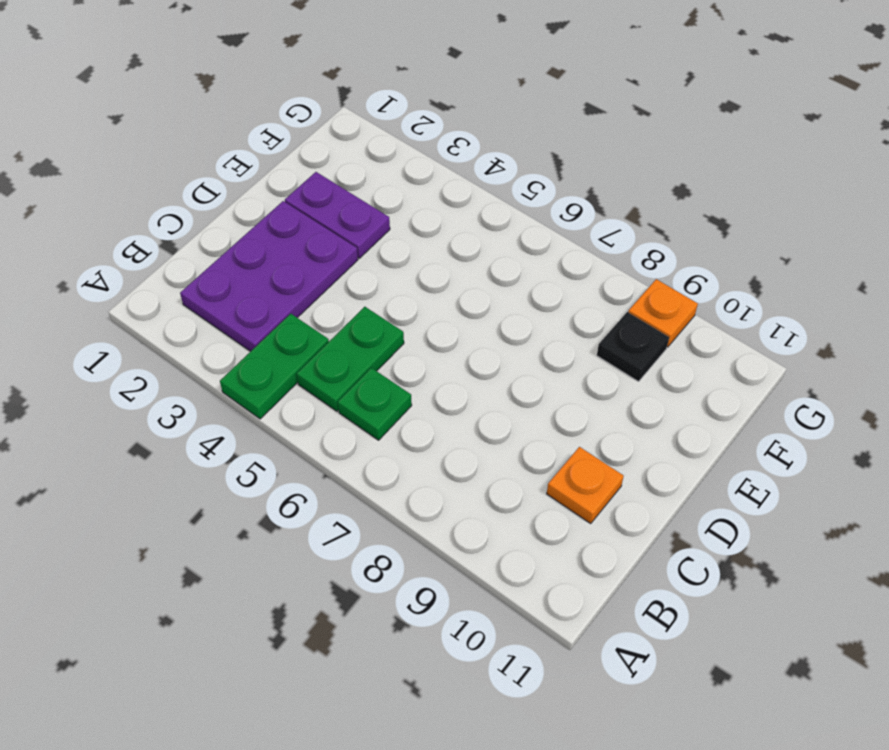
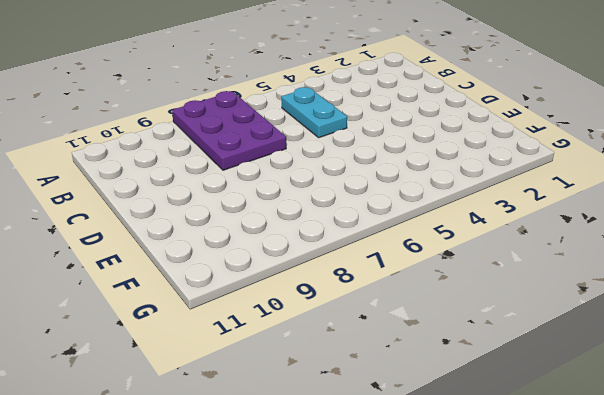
purple plate A7:C8 level 1 -> purple plate B2:D3 level 1
cyan plate B5:C5 level 1 -> green plate B5:C5 level 1
none -> green plate A4:B4 level 1
none -> green plate B6 level 1

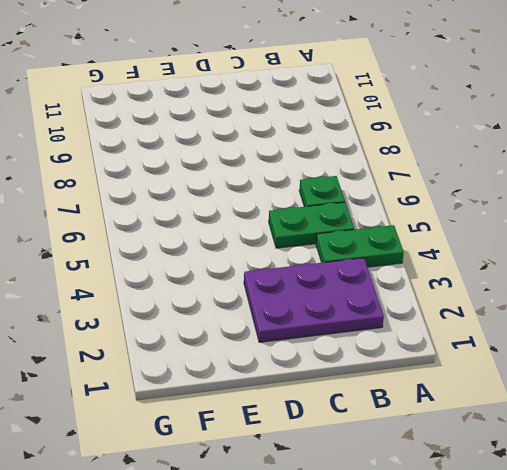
none -> orange plate C10 level 1
none -> purple plate E2:E3 level 1

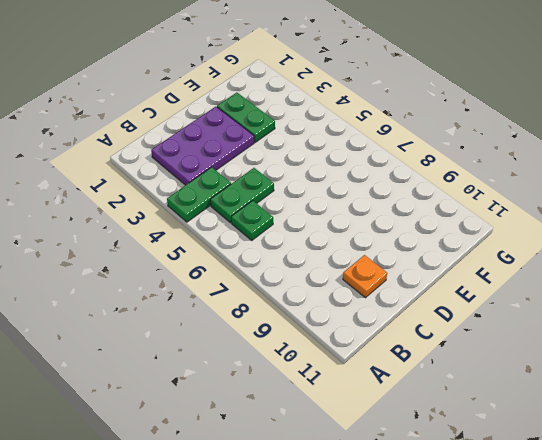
green plate E2:E3 level 1 -> purple plate E2:E3 level 1
none -> black plate F9 level 1
none -> orange plate G9 level 1

